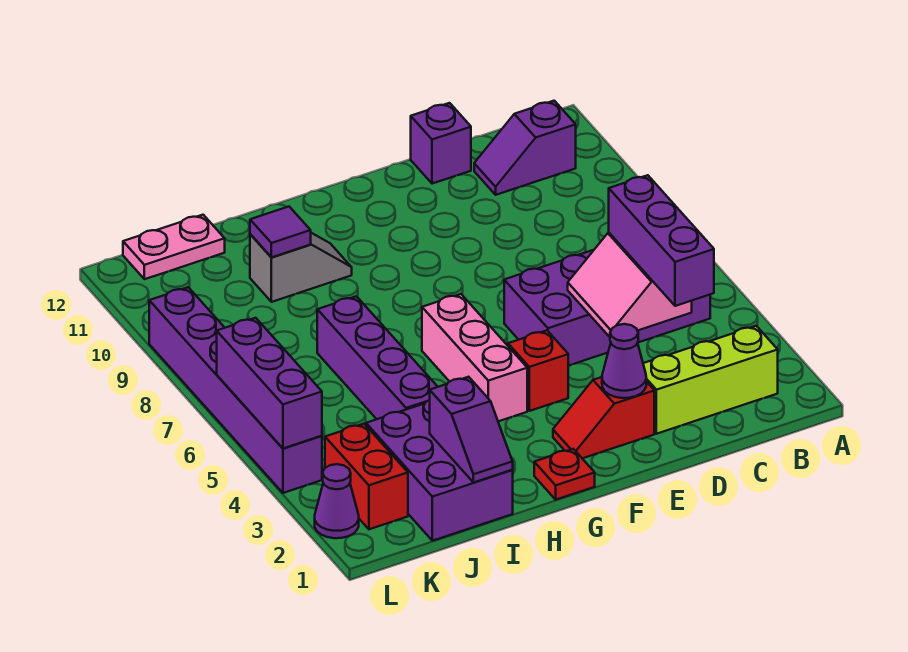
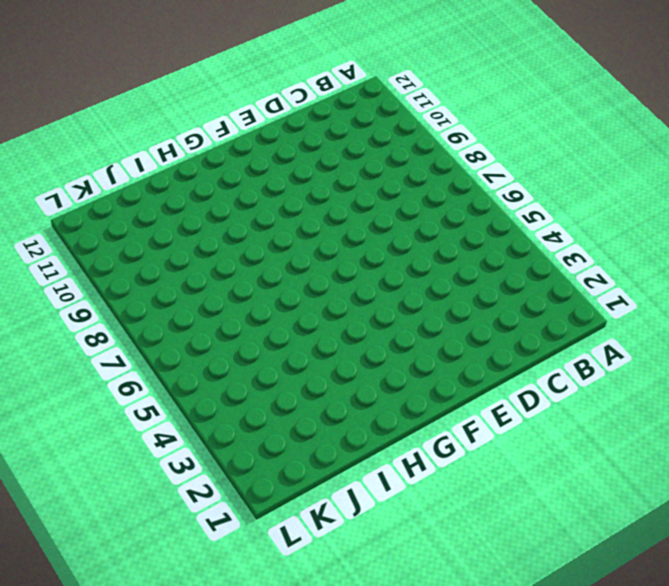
none -> lime brick B2:D2 level 1
none -> purple brick B5:E6 level 1
none -> purple slope B11:C11 level 1 top B

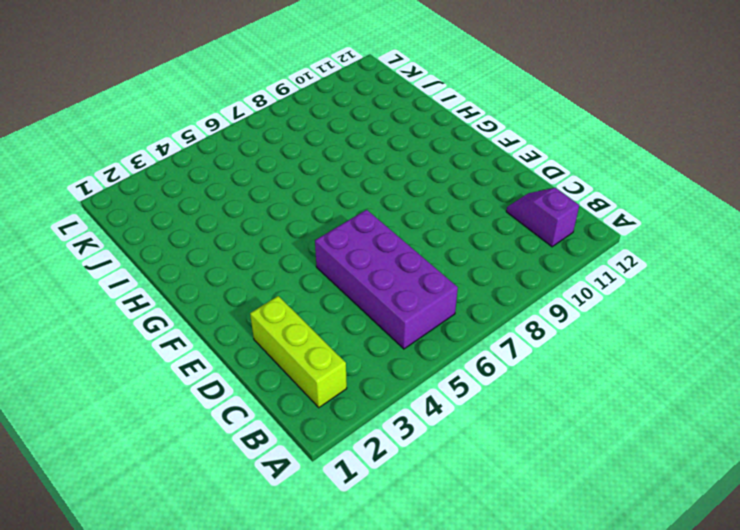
none -> purple brick D12 level 1
none -> red slope E2:F2 level 1 top E
none -> red brick F4 level 1

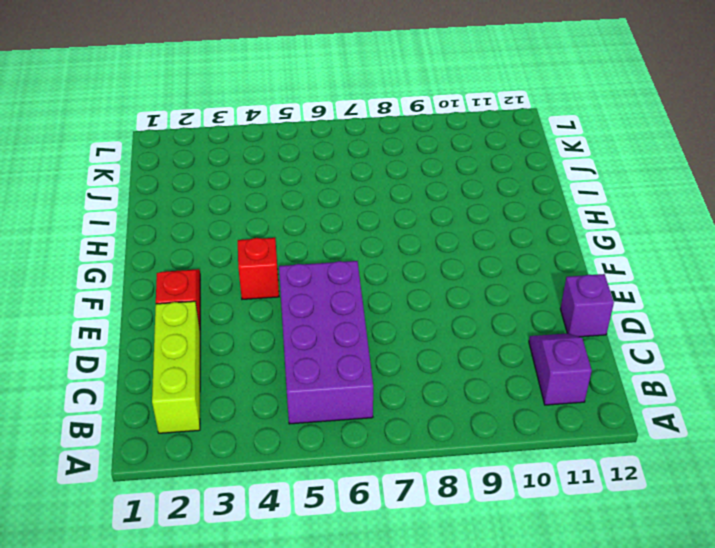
none -> red plate G1 level 1
none -> pink brick G4:G6 level 1
none -> grey slope H10:I10 level 1 top I

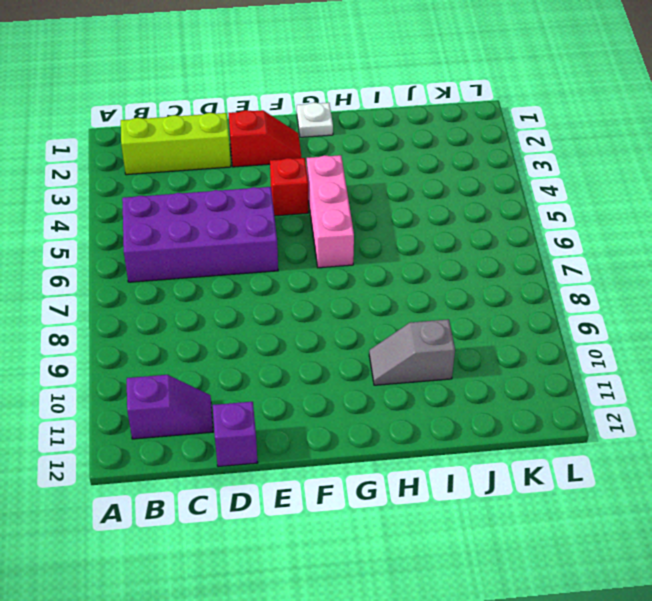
white plate G1 level 1 -> red plate G1 level 1
none -> purple brick I1:J3 level 1
none -> purple brick I4:I7 level 1
none -> pink plate J12:K12 level 1

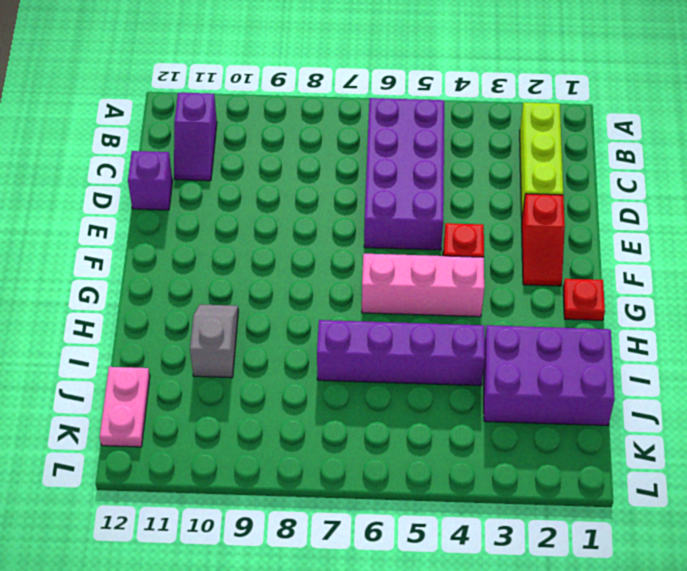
none -> red brick K2:K3 level 1
none -> purple cone L2 level 1
none -> purple brick L4:L9 level 1

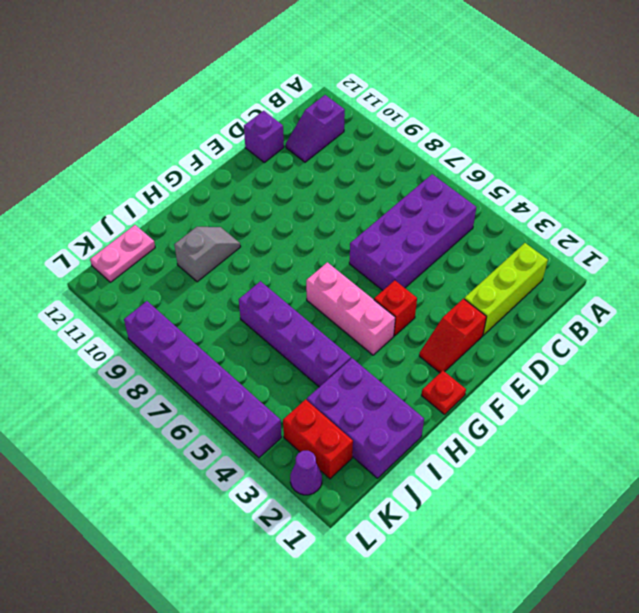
none -> pink slope C4:D5 level 2 top C
none -> purple cone E2 level 2
none -> purple slope I1:I2 level 2 top 2

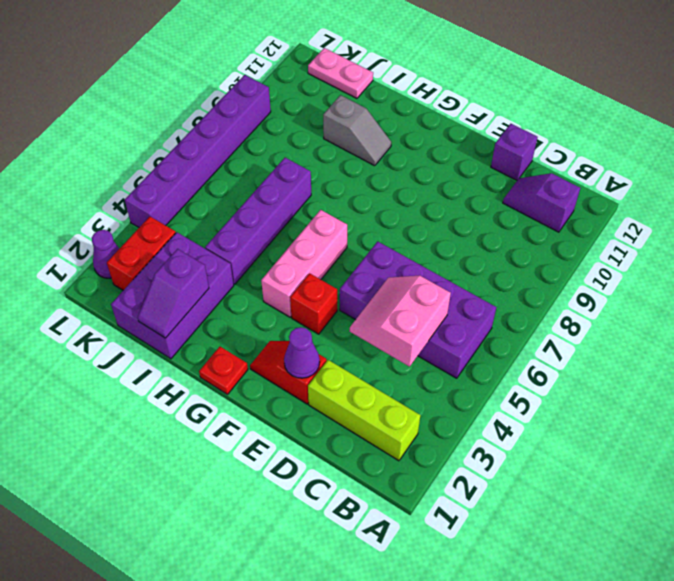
none -> purple tile I10 level 2
none -> purple brick L4:L6 level 2
none -> purple brick C3:C5 level 3

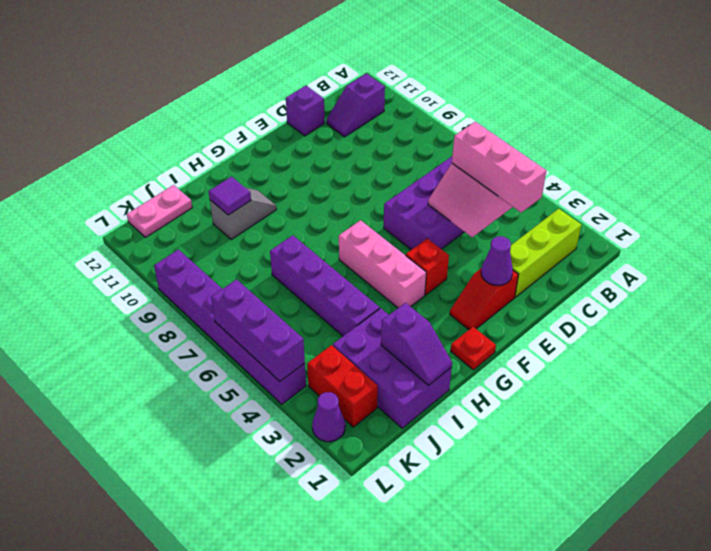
pink brick C3:C5 level 3 -> purple brick C3:C5 level 3

